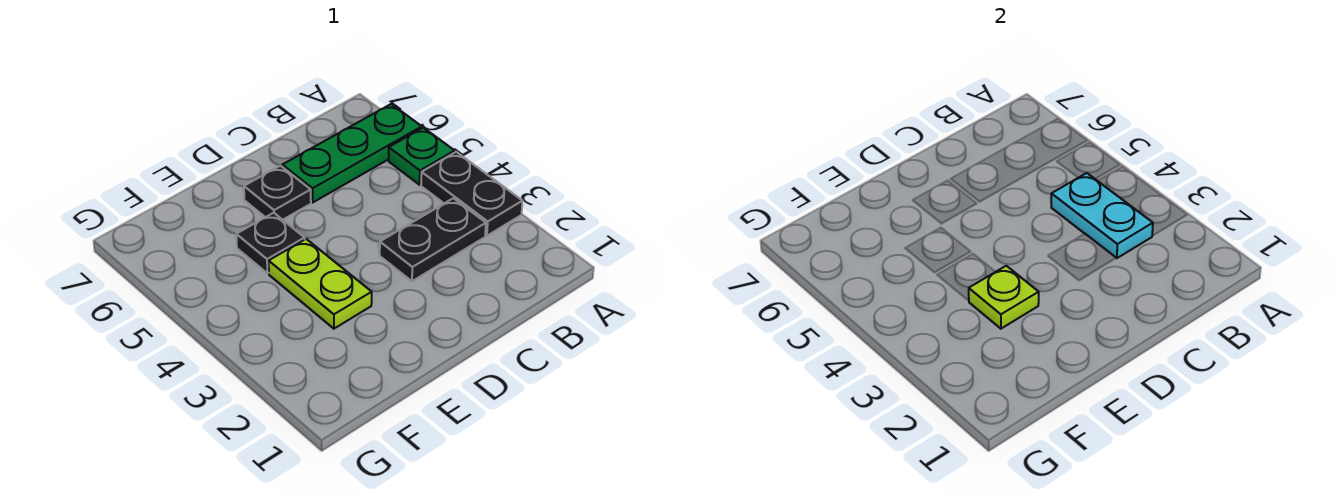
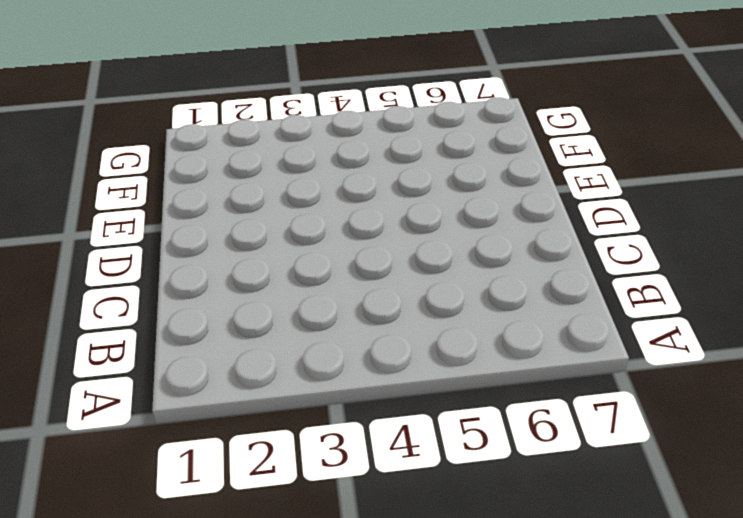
none -> black plate A3:A4 level 1
none -> green plate A5 level 1

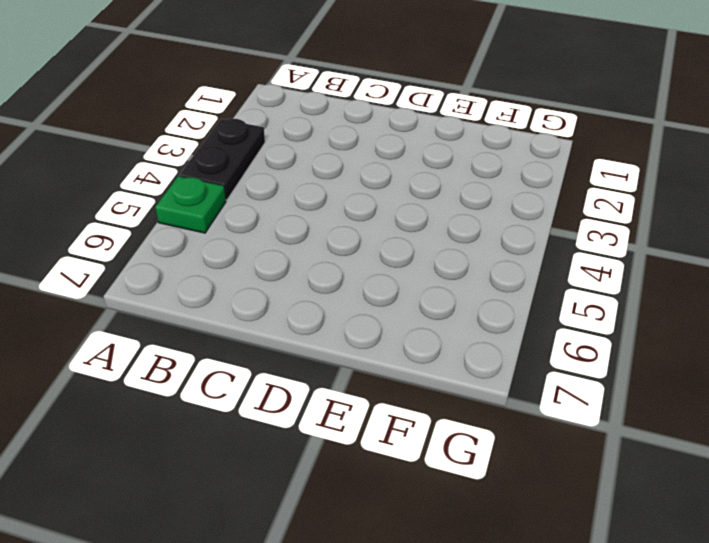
none -> green plate A6:C6 level 1
none -> black plate B3:C3 level 1

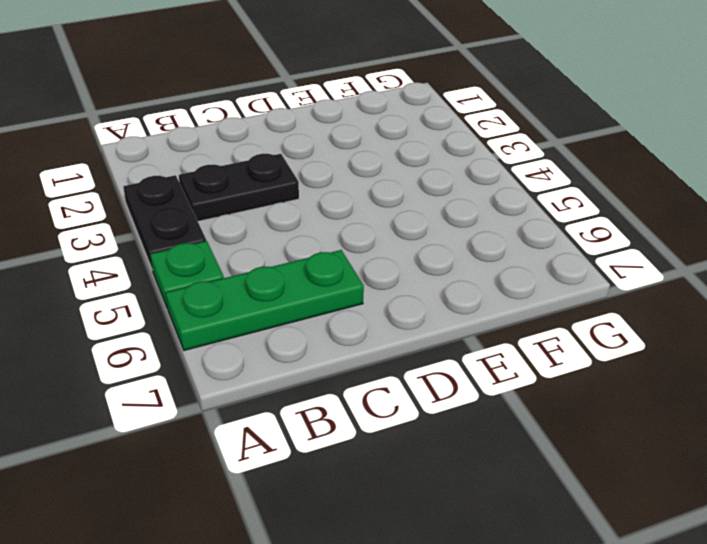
none -> black plate D6 level 1
none -> lime plate E3:E4 level 1

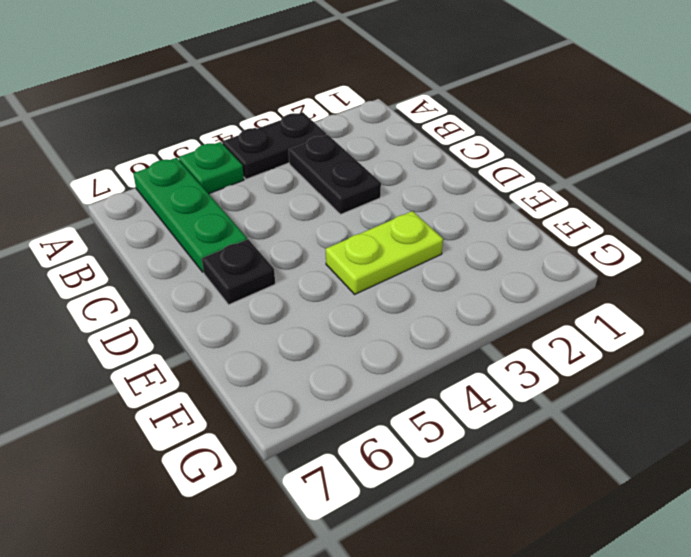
none -> black plate E5 level 1
none -> cyan plate B3:B4 level 2

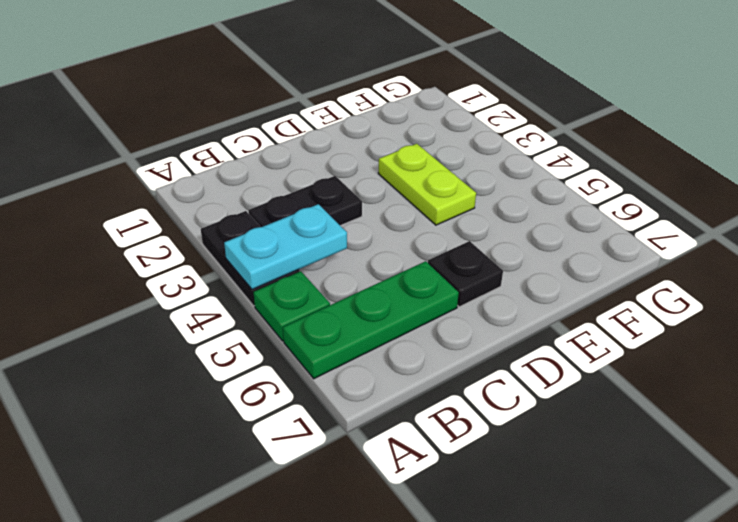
cyan plate A4:B4 level 2 -> cyan plate B3:B4 level 2
none -> black plate E5 level 1
none -> lime plate E3 level 2

